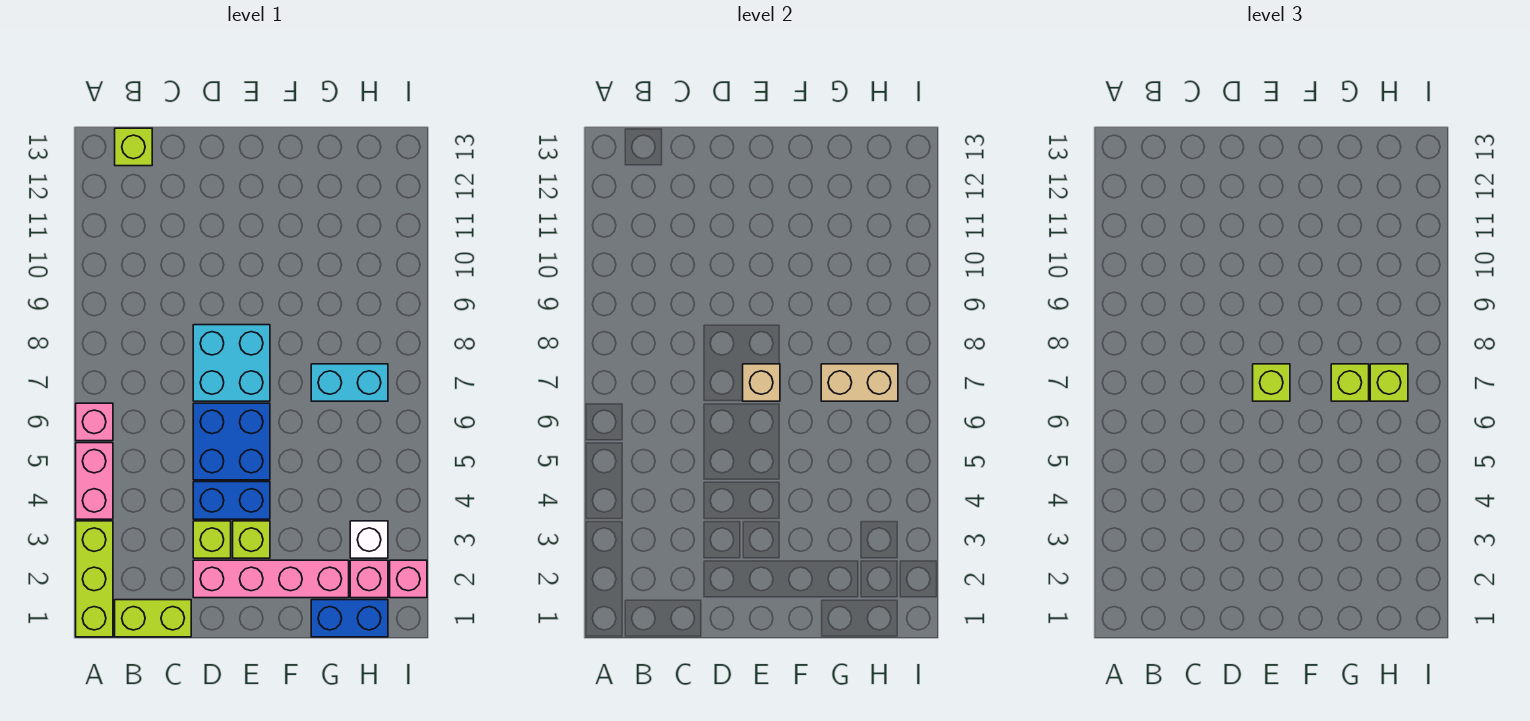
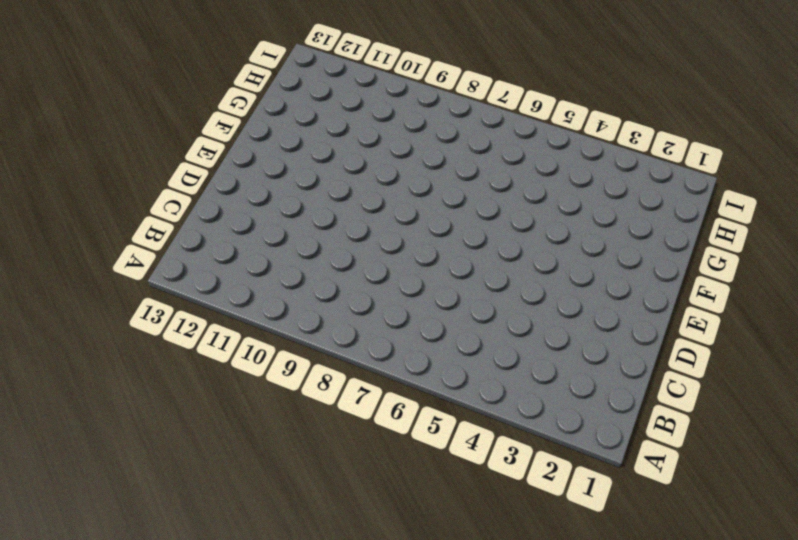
none -> lime brick A1:A3 level 1
none -> pink brick A4:A5 level 1
none -> pink brick A6 level 1

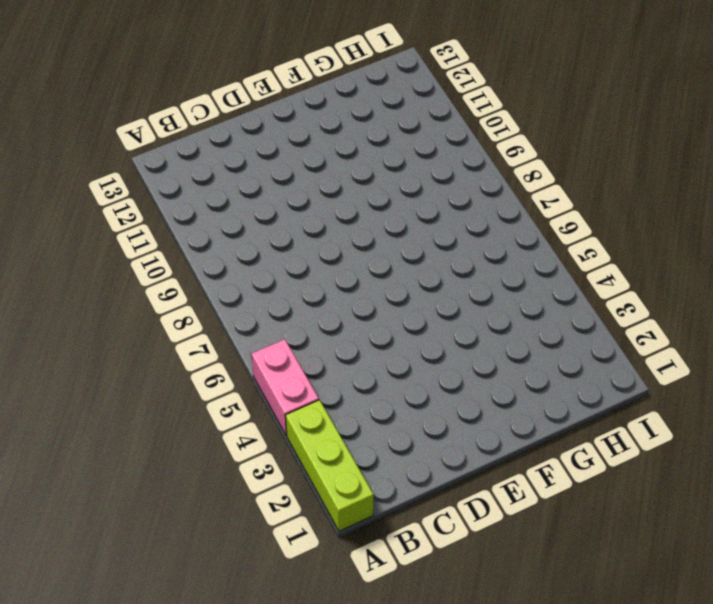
none -> pink brick A6 level 1
none -> lime brick B1:C1 level 1
none -> lime brick B13 level 1

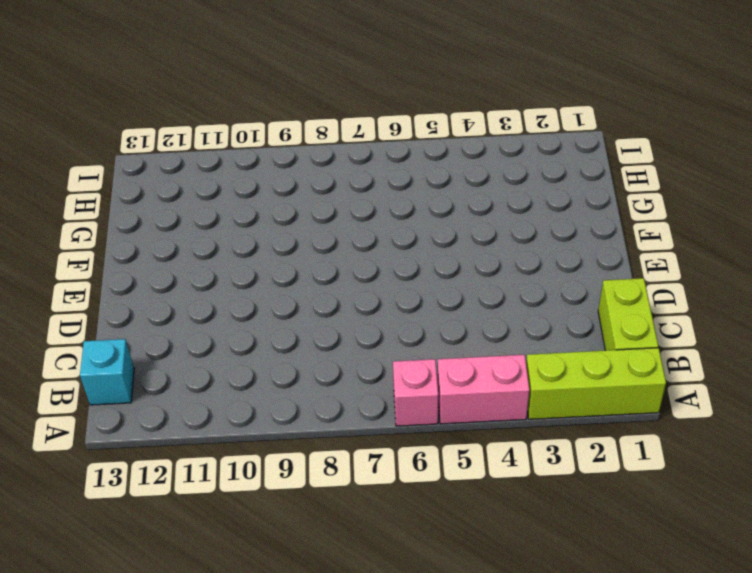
cyan brick B13 level 1 -> lime brick B13 level 1
none -> pink brick D2:G2 level 1
none -> lime brick D3 level 1
none -> blue brick D4:E4 level 1

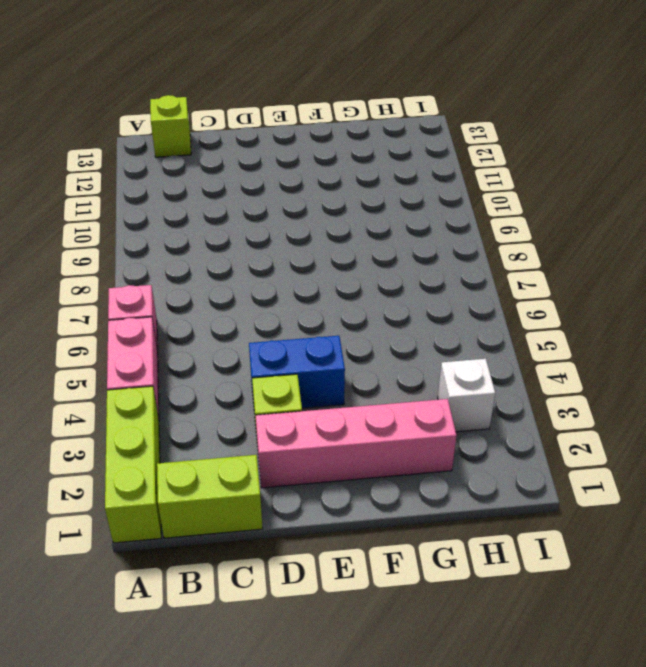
none -> blue brick D5:E6 level 1
none -> cyan brick D7:E8 level 1
none -> lime brick E3 level 1

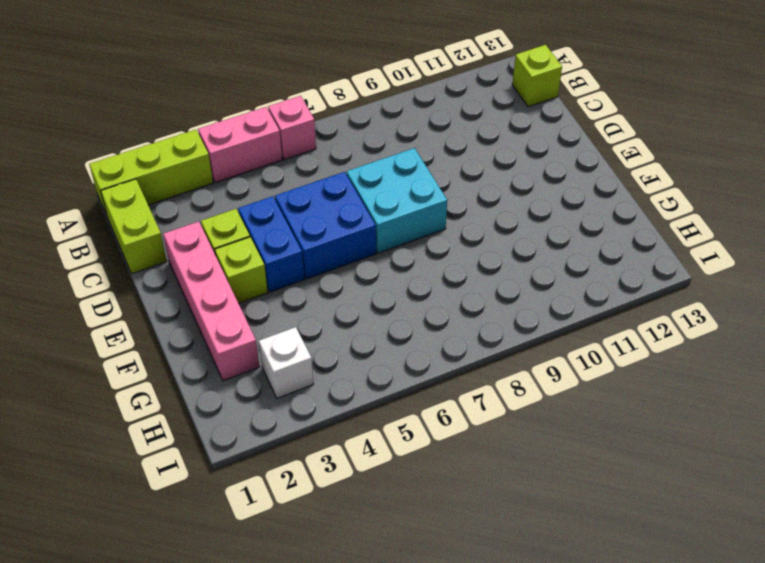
none -> blue brick G1:H1 level 1
none -> cyan brick G7:H7 level 1
none -> pink brick H2 level 1

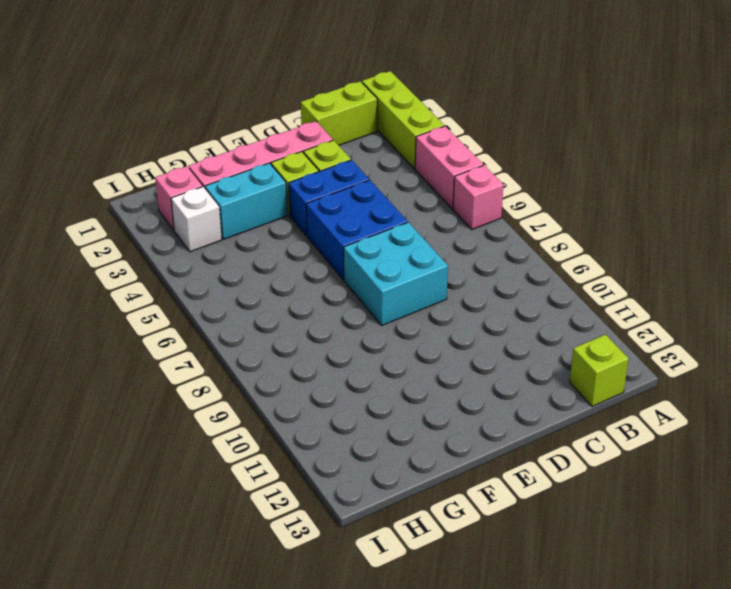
cyan brick F3:G3 level 1 -> cyan brick G7:H7 level 1
none -> blue brick G1:H1 level 1
none -> pink brick I2 level 1
none -> tan brick E7 level 2

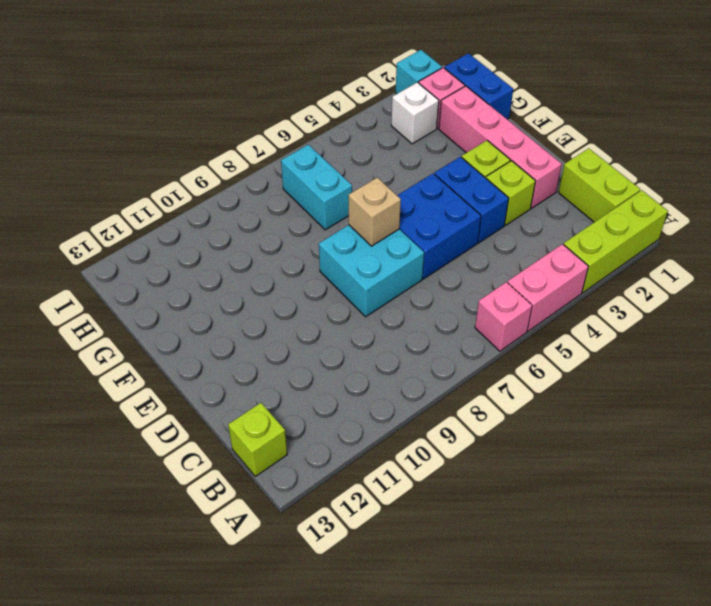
cyan brick I2 level 1 -> pink brick I2 level 1
none -> tan brick G7:H7 level 2
none -> lime brick E7 level 3
none -> lime brick G7 level 3

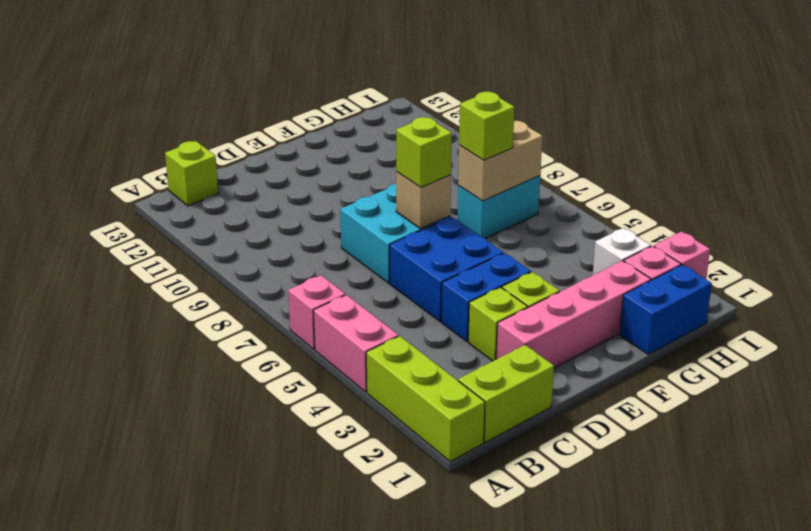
none -> lime brick H7 level 3

